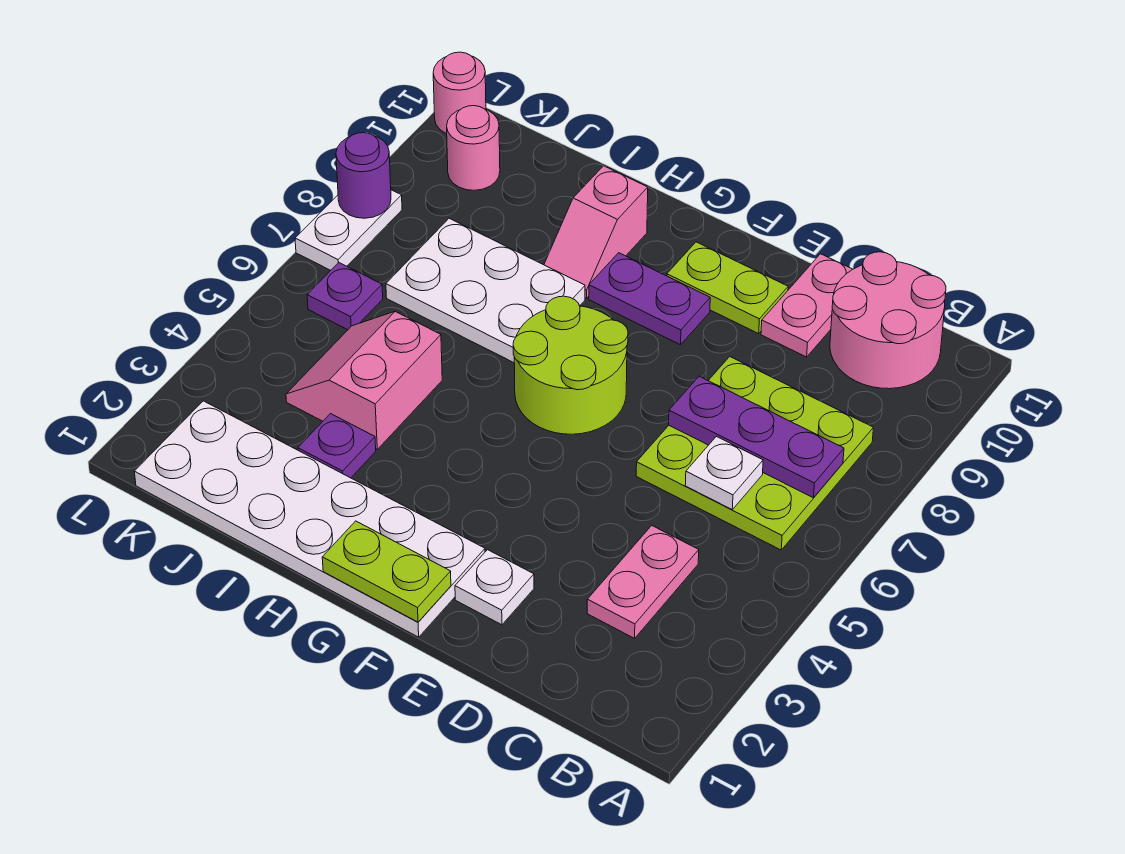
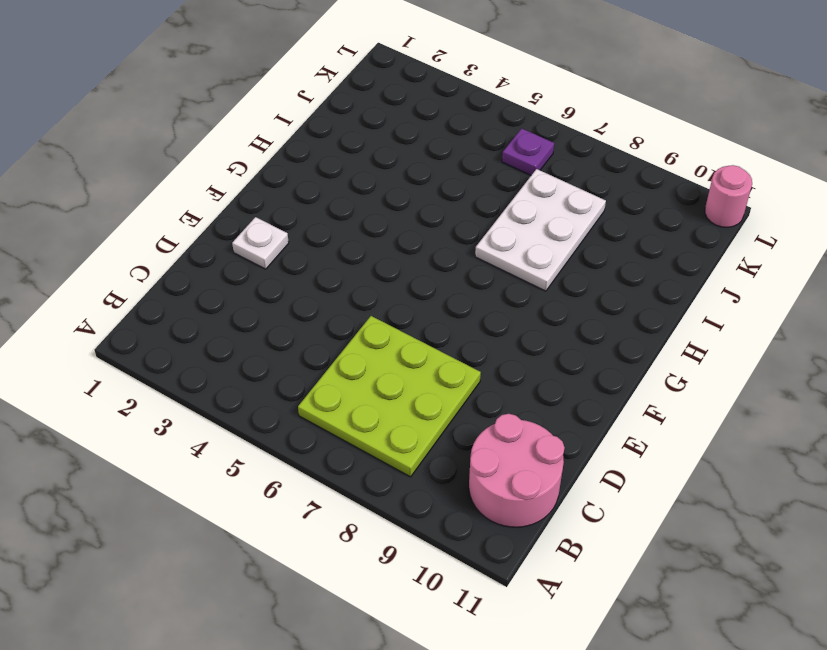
none -> pink plate C3:C4 level 1
none -> pink plate D10:D11 level 1
none -> lime plate E10:F10 level 1

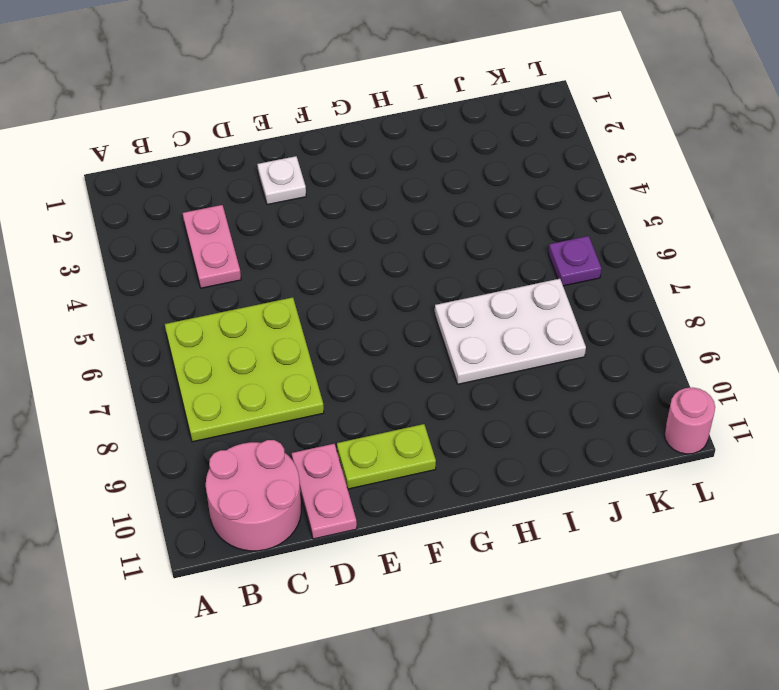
none -> white plate F1:K2 level 1
none -> lime round brick F6:G7 level 1
none -> purple plate F9:G9 level 1

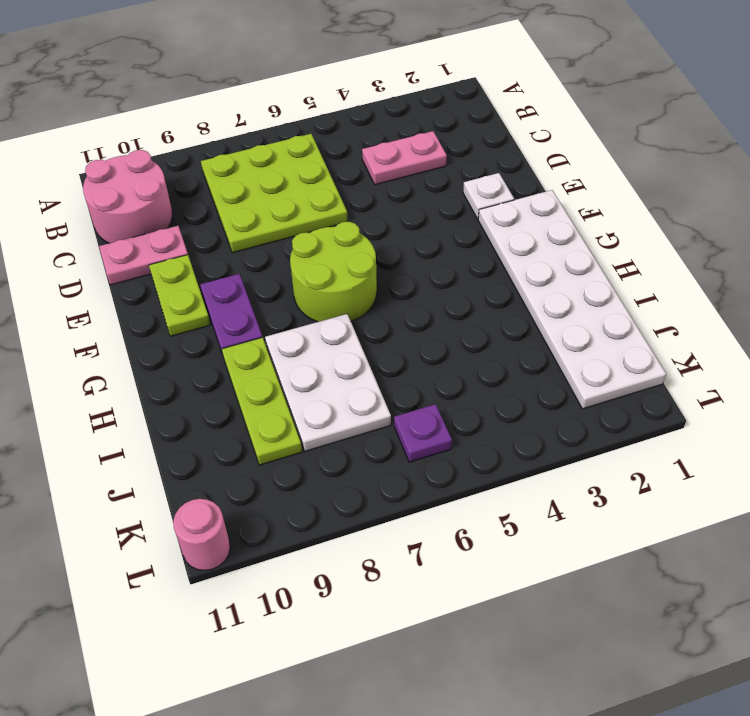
lime plate H9:J9 level 1 -> pink slope H9:H10 level 1 top 10
none -> purple plate I3 level 1
none -> pink slope I4:J5 level 1 top I
none -> pink round brick K10 level 1

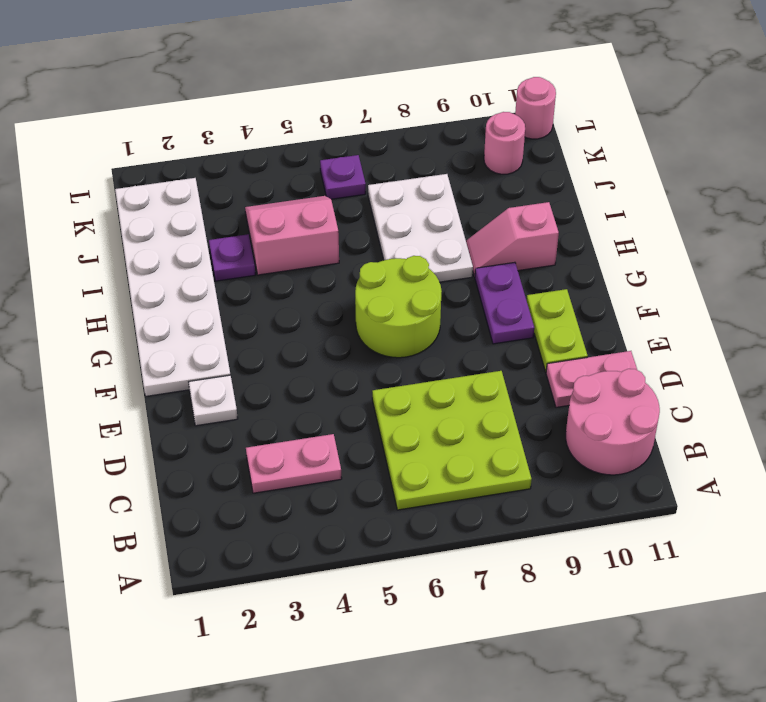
none -> white plate L7:L8 level 1
none -> purple plate B7:D7 level 2
none -> white plate C6 level 2

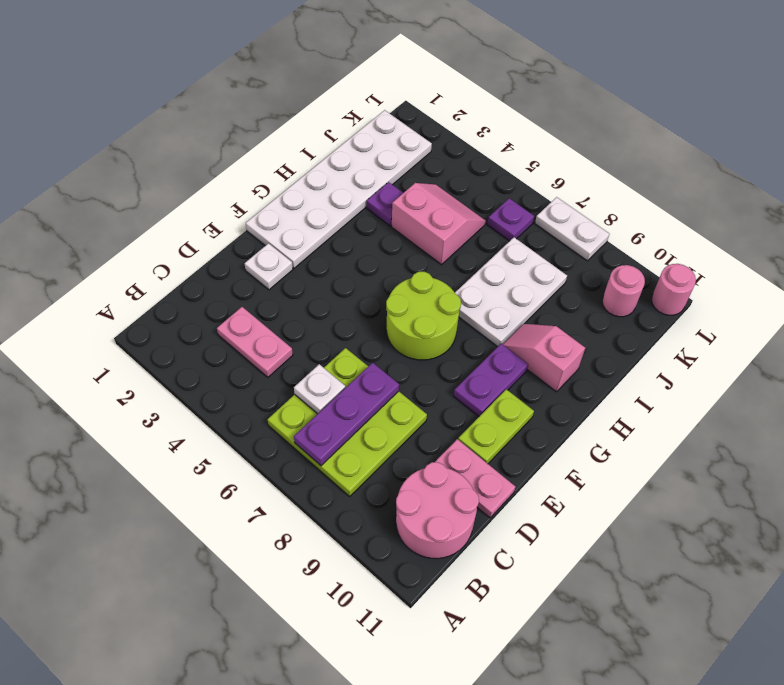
none -> lime plate F1:G1 level 2
none -> purple round brick L8 level 2

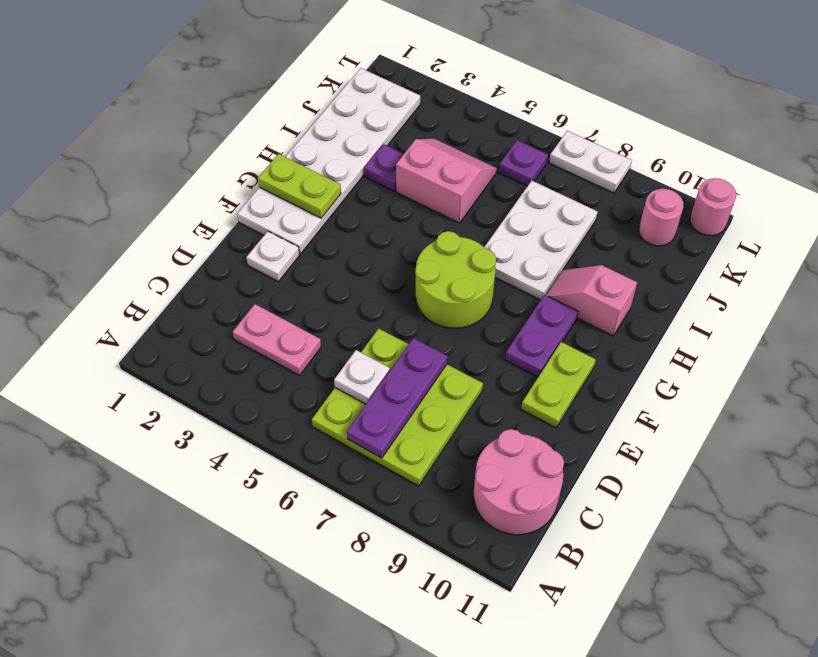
lime plate G1:G2 level 2 -> lime plate F1:G1 level 2
none -> pink plate D10:D11 level 1
none -> purple round brick L8 level 2

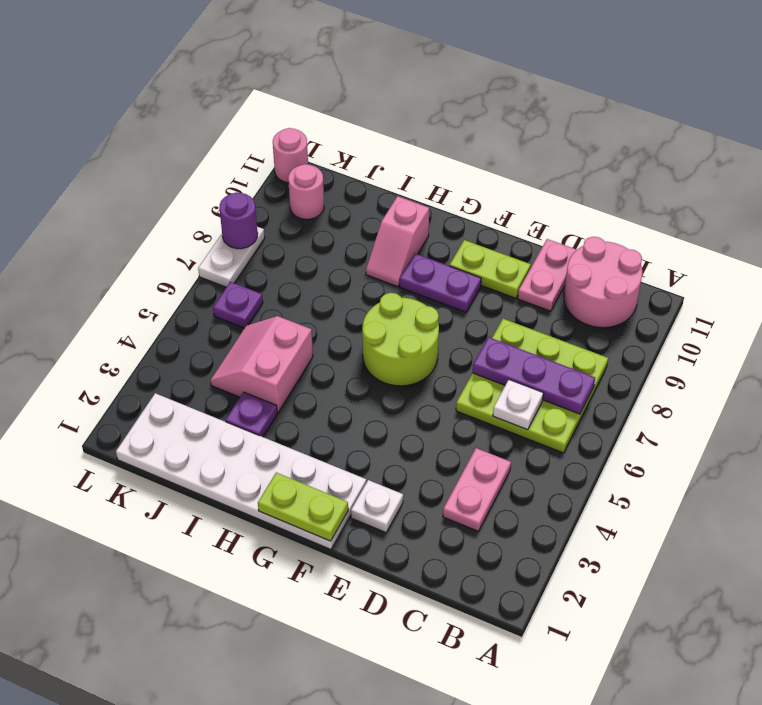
none -> white plate H7:J8 level 1

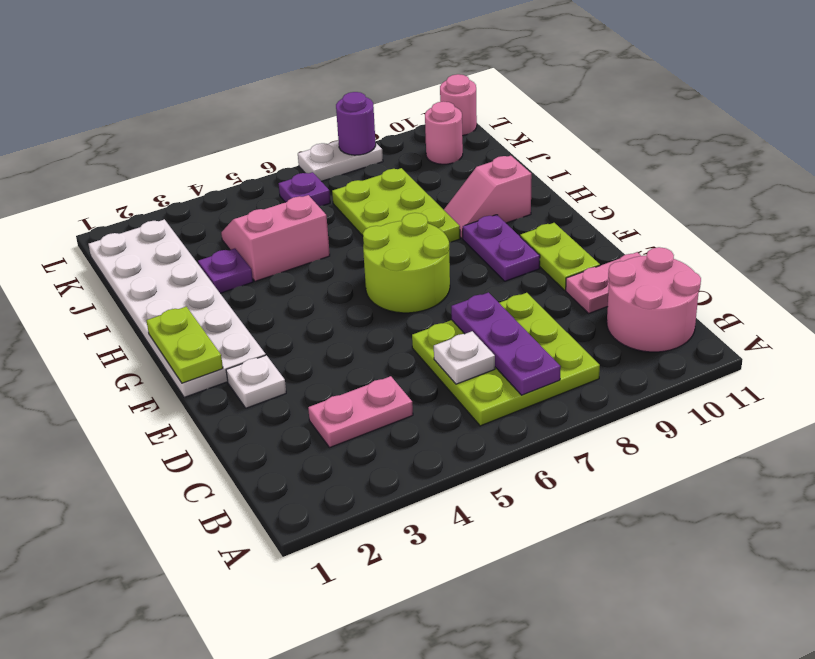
lime plate H7:J8 level 1 -> white plate H7:J8 level 1

